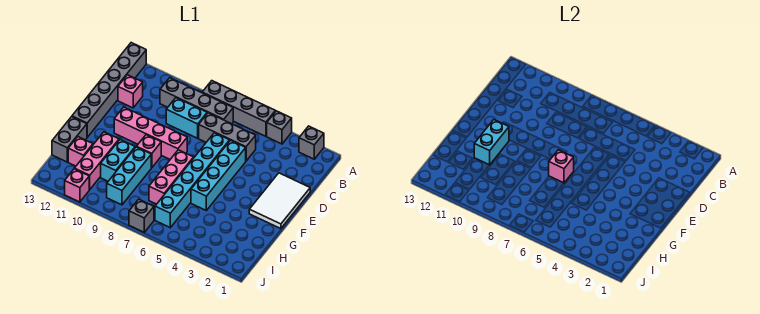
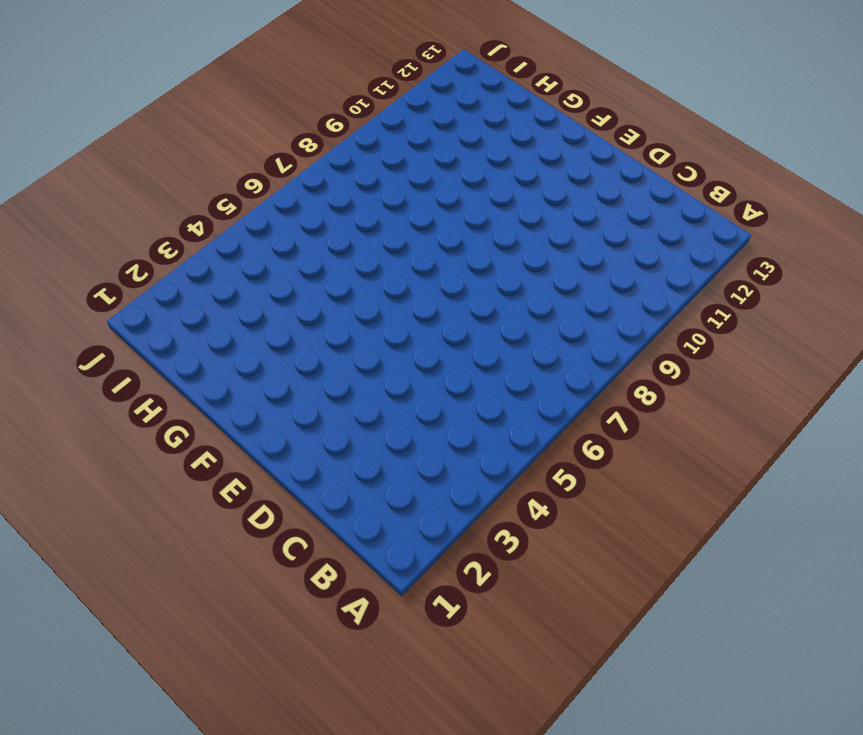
none -> grey brick A2 level 1
none -> grey brick A4 level 1
none -> grey brick A5:A8 level 1

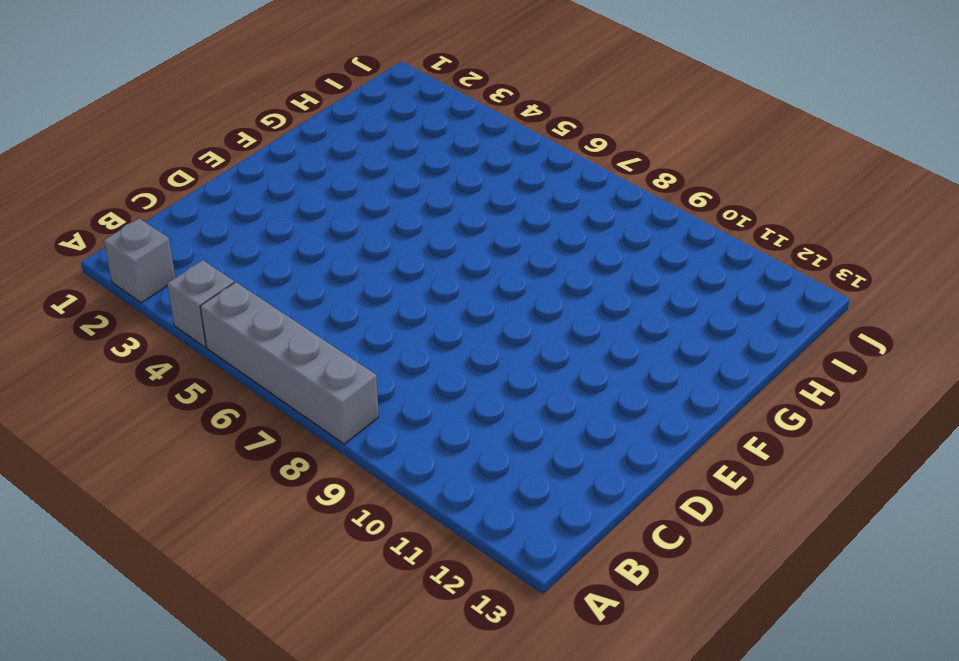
none -> grey brick A13:F13 level 1
none -> grey brick B7:B10 level 1
none -> grey brick C5:C7 level 1

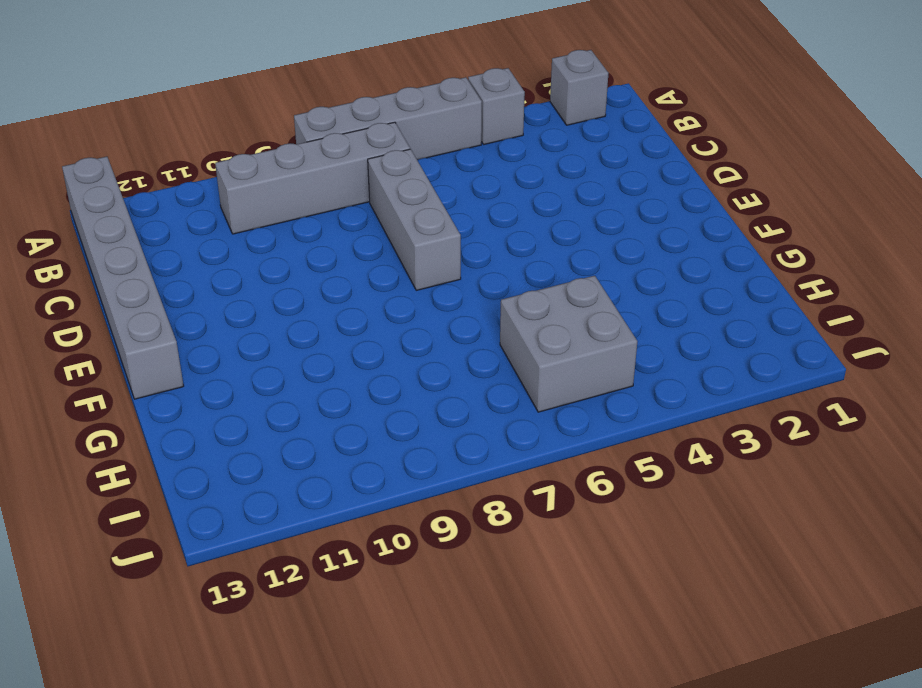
grey brick C7:E7 level 1 -> grey brick C5:C7 level 1
grey brick H5:I6 level 1 -> cyan brick D6:I6 level 1
none -> cyan brick C8:C9 level 1
none -> pink brick C12 level 1
none -> white tile D1:F2 level 1

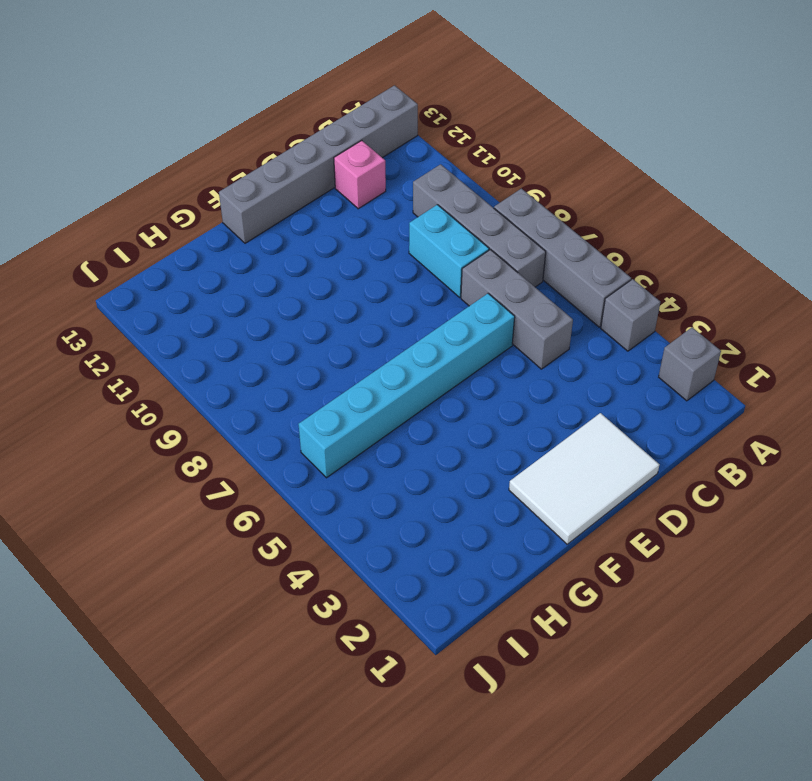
none -> cyan brick D5:G5 level 1
none -> pink brick E8:E11 level 1
none -> pink brick F7:H7 level 1

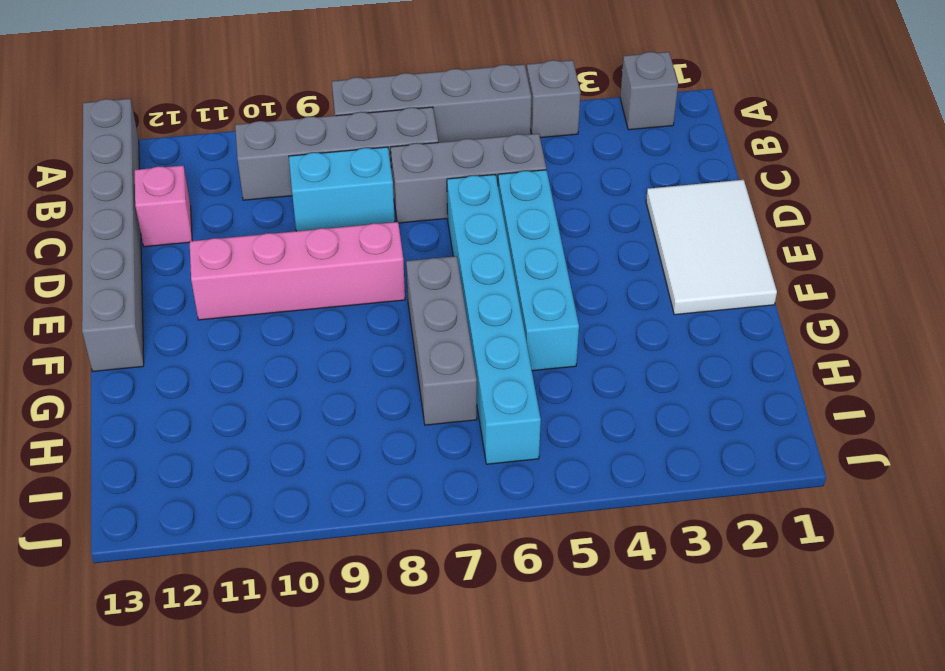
grey brick F7:H7 level 1 -> pink brick F7:H7 level 1
none -> pink brick F9 level 1
none -> cyan brick G9:I9 level 1
none -> cyan brick G10:H10 level 1

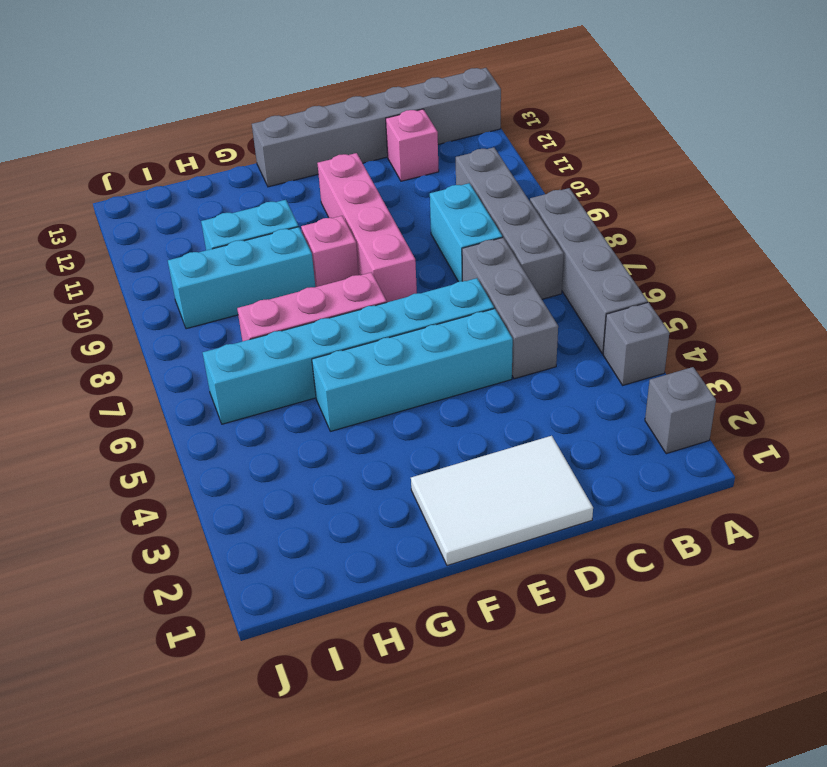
none -> pink brick G11:I11 level 1
none -> grey brick G13:H13 level 1
none -> pink brick H12 level 1

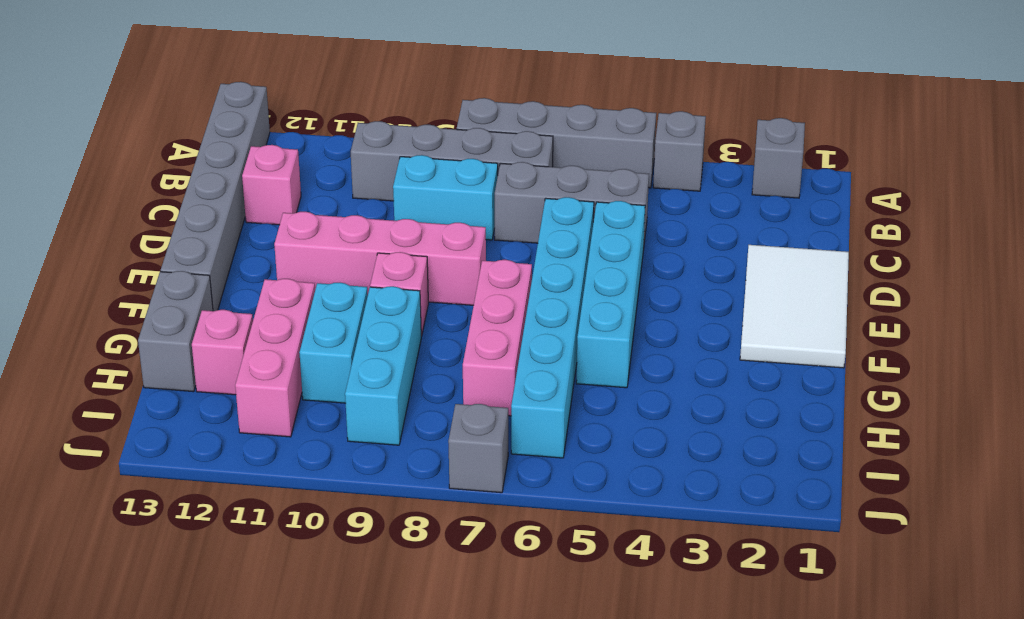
none -> pink brick J11 level 1
none -> pink brick F7 level 2
none -> cyan brick F11:G11 level 2

